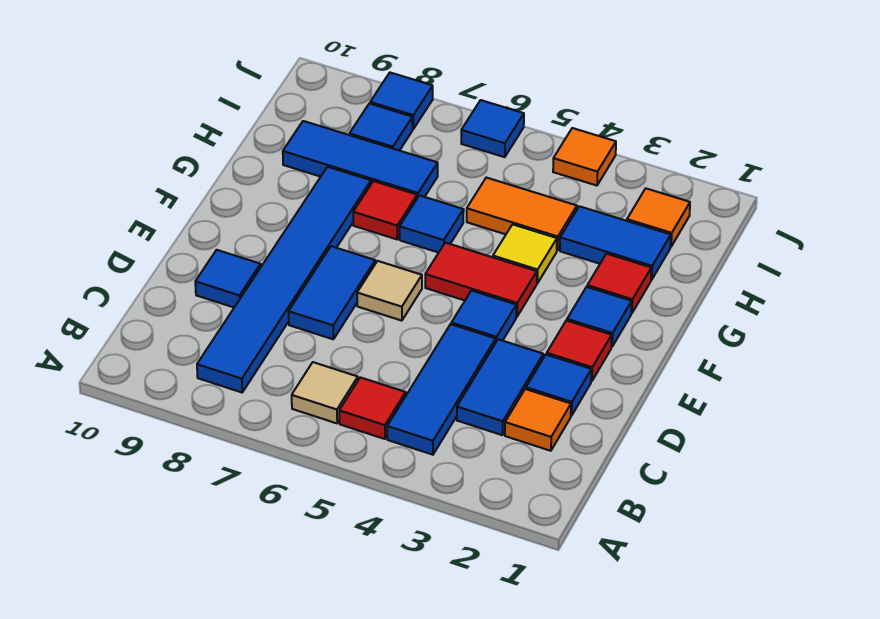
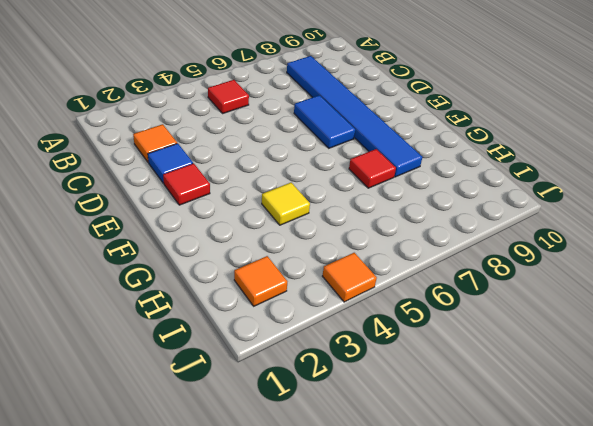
none -> blue tile B4:D4 level 1
none -> tan tile B6 level 1
none -> blue tile C3:D3 level 1

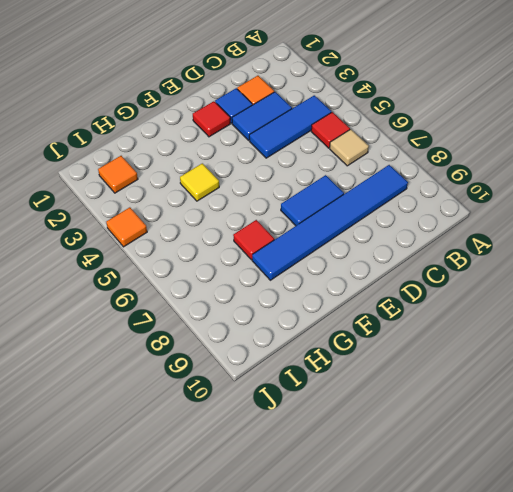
none -> blue tile D9 level 1
none -> blue tile E4 level 1
none -> tan tile E6 level 1

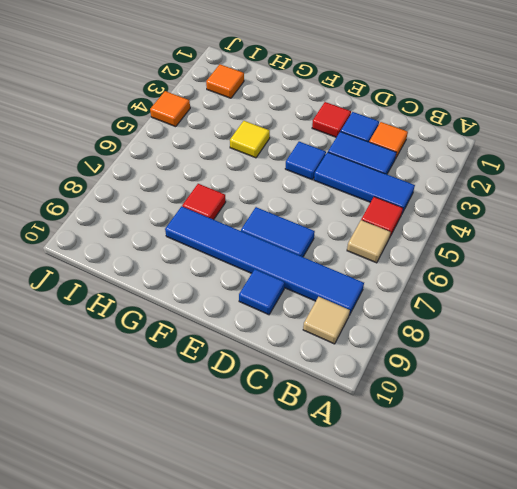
tan tile B9 level 1 -> tan tile E6 level 1
none -> blue tile F2 level 1
none -> red tile F4:F5 level 1
none -> red tile G2 level 1

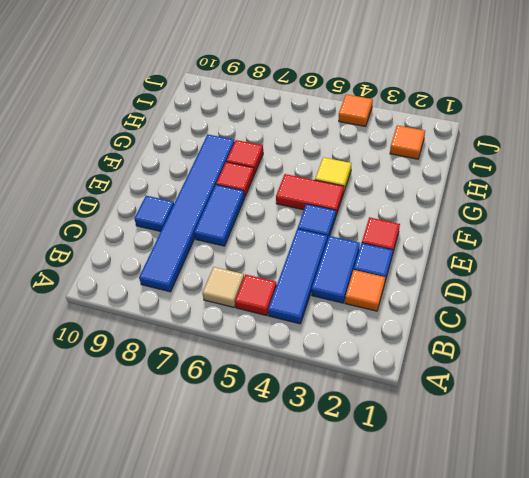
red tile F7 level 1 -> red tile G2 level 1
none -> tan tile E6 level 1
none -> blue tile F2 level 1
none -> blue tile G6 level 1

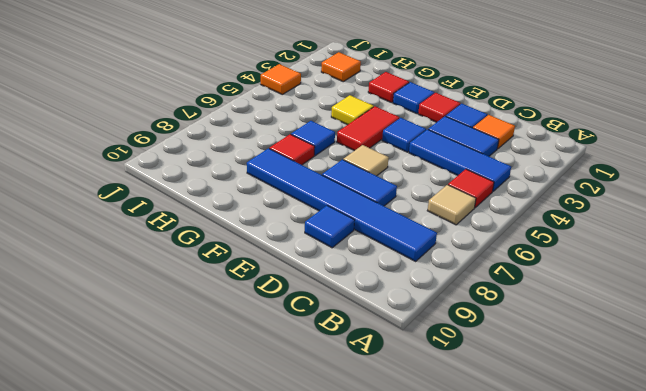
none -> blue tile H2:H3 level 1
none -> orange tile H4:H5 level 1
none -> blue tile H7:H9 level 1

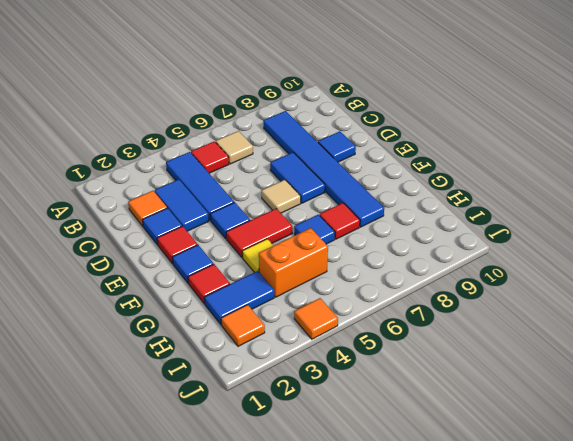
orange brick H4:H5 level 1 -> orange tile H4:H5 level 1
none -> blue tile H7:H9 level 1
none -> blue tile I8 level 1
none -> blue tile J6 level 1

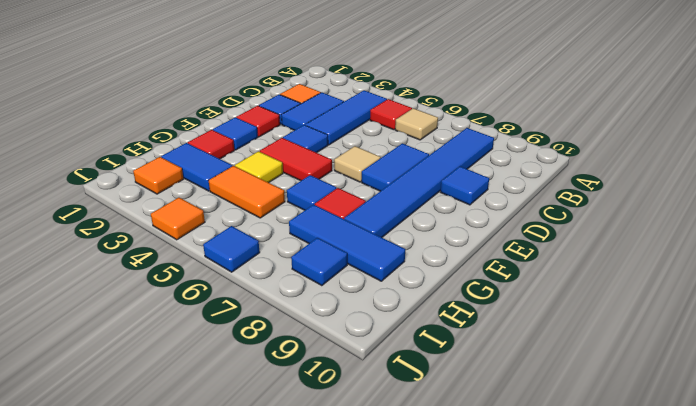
none -> blue tile J8 level 1

